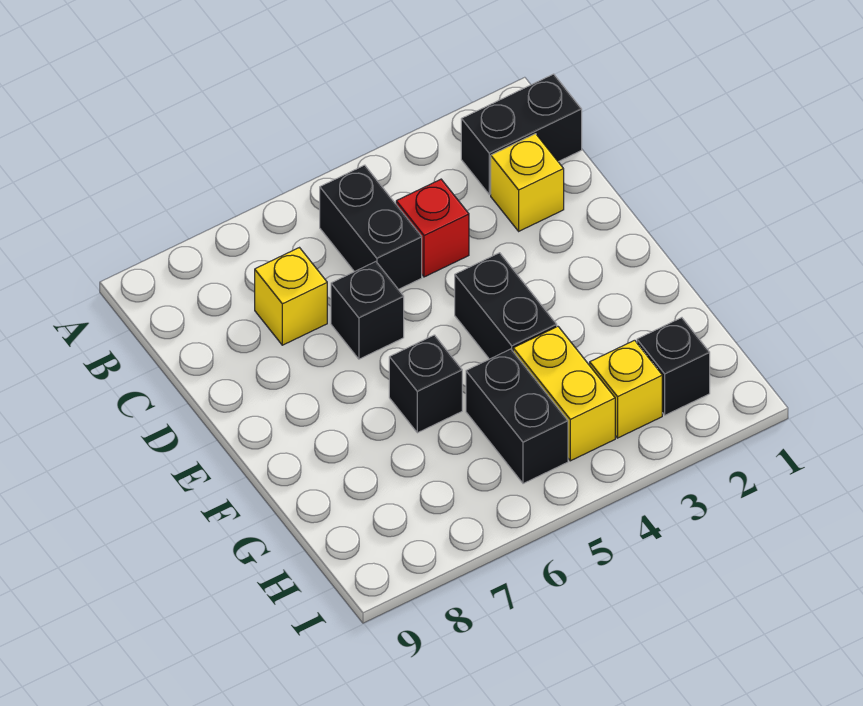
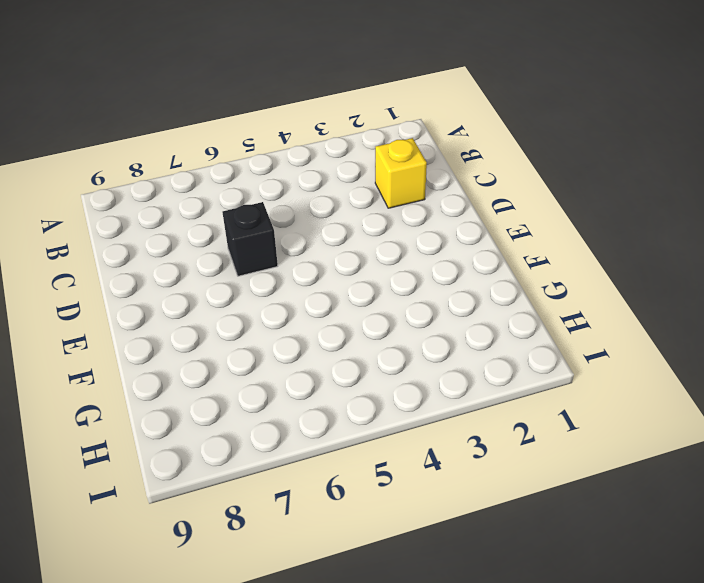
none -> black brick B1:B2 level 1
none -> black brick B5:C5 level 1
none -> red brick C4 level 1

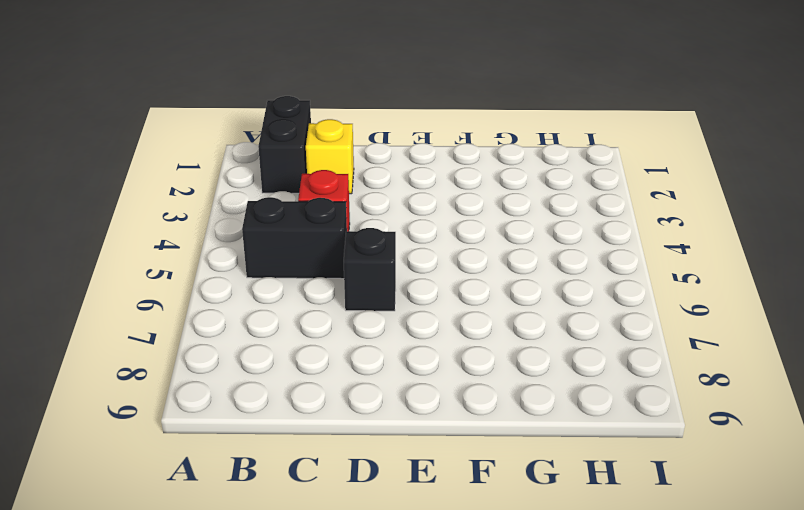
none -> yellow brick C7 level 1
none -> black brick E4:F4 level 1
none -> black brick F6 level 1

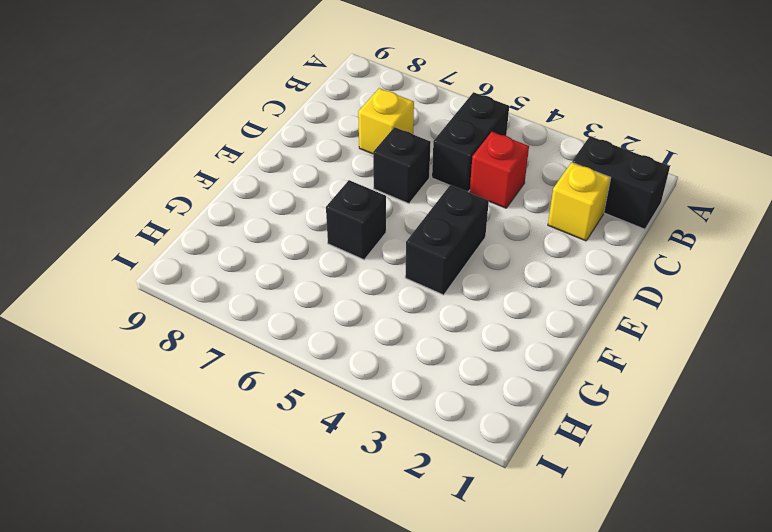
none -> yellow brick G4:H4 level 1
none -> black brick G5:H5 level 1
none -> black brick H2 level 1

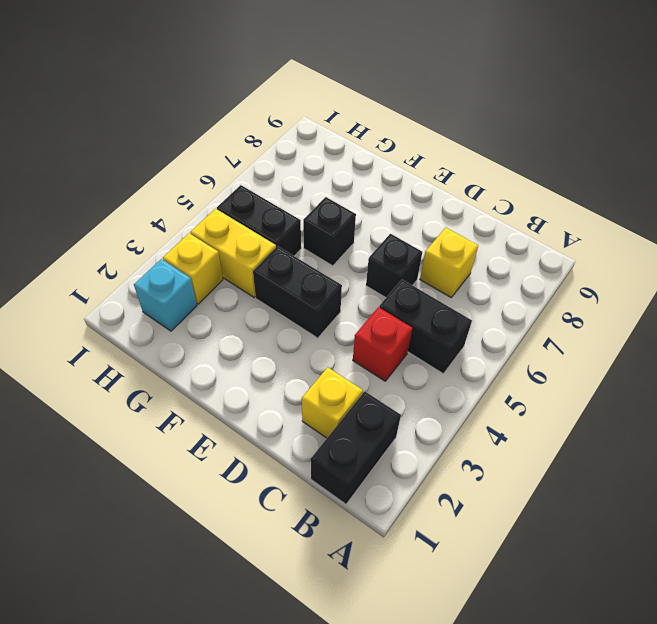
cyan brick H2 level 1 -> black brick H2 level 1

